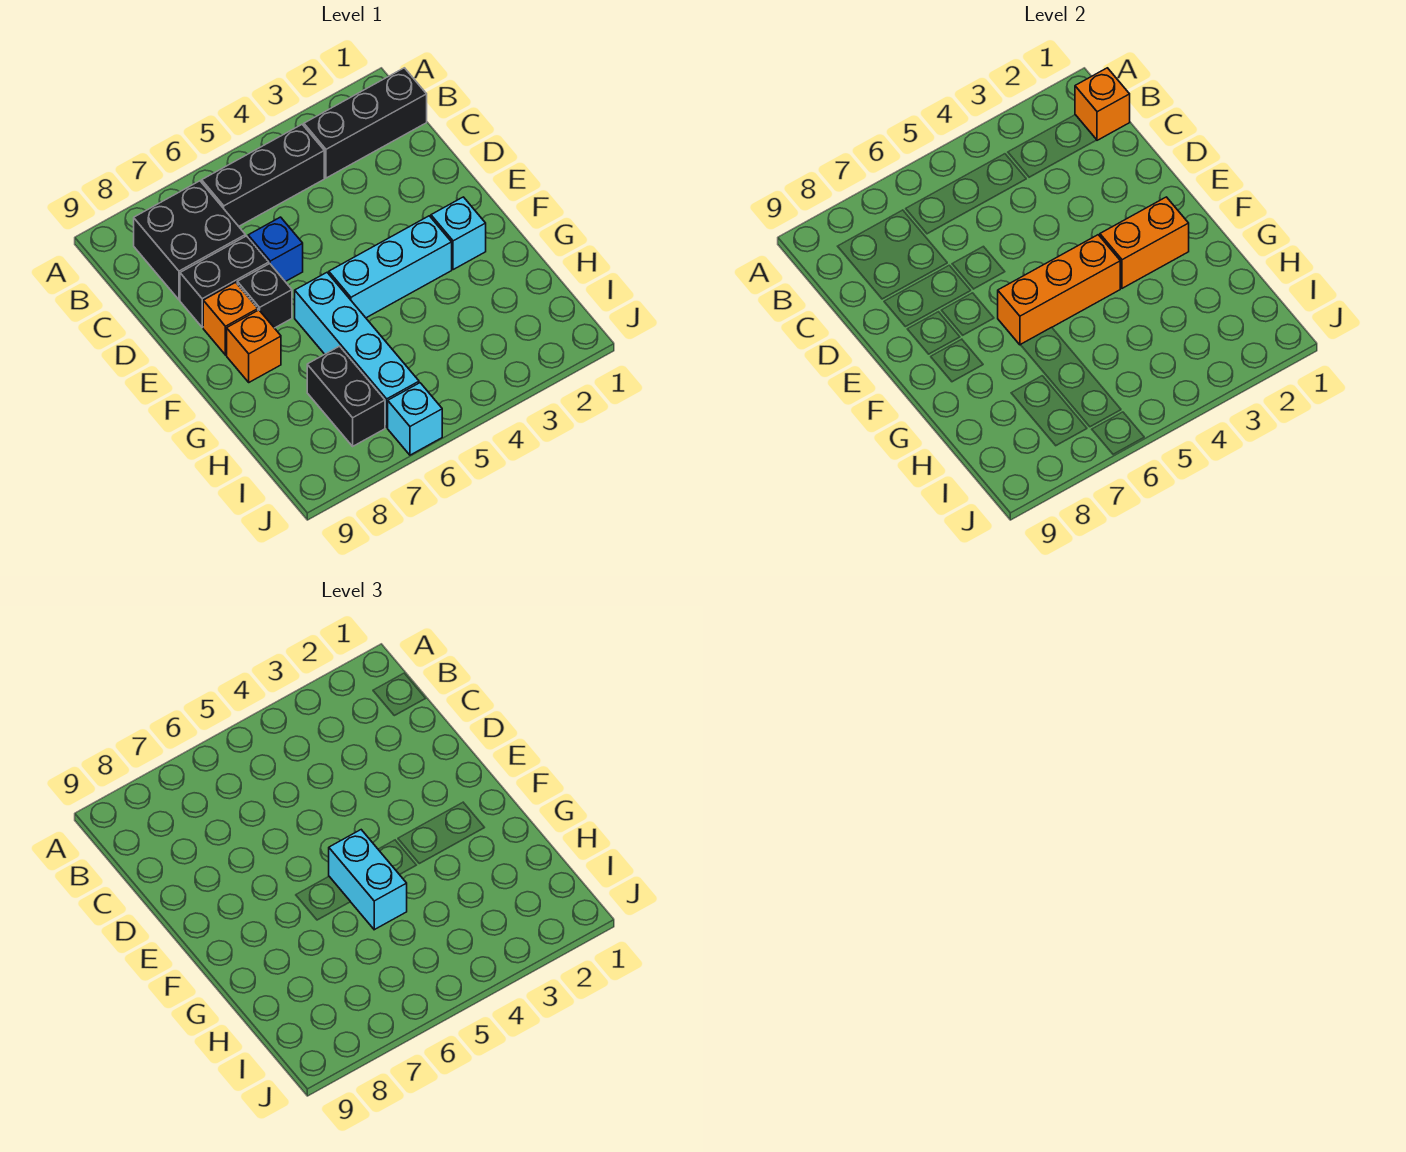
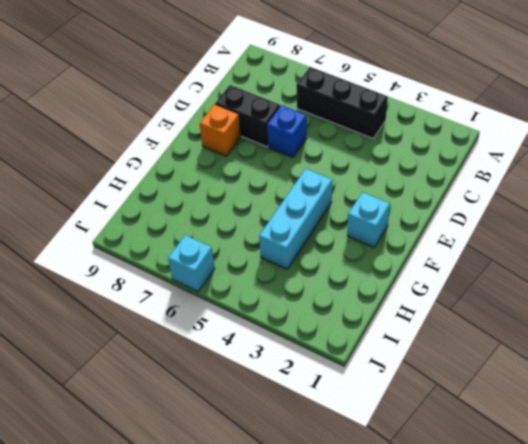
cyan brick F4:H4 level 1 -> cyan brick F3:F5 level 1
none -> black brick B1:B3 level 1
none -> black brick B7:C8 level 1
none -> black brick E7 level 1

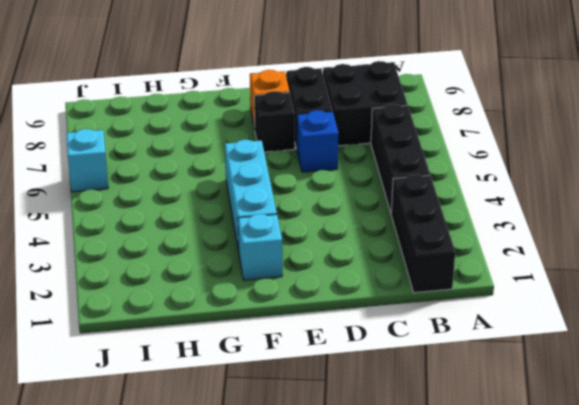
none -> cyan brick F6:I6 level 1
none -> orange brick F8 level 1
none -> black brick H7:I7 level 1

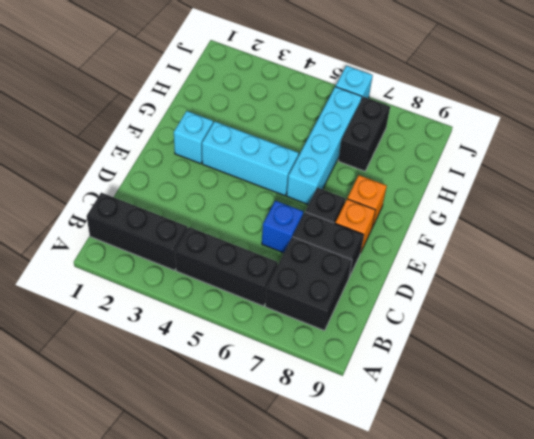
none -> orange brick B1 level 2
none -> orange brick F2:F3 level 2
none -> orange brick F4:F6 level 2

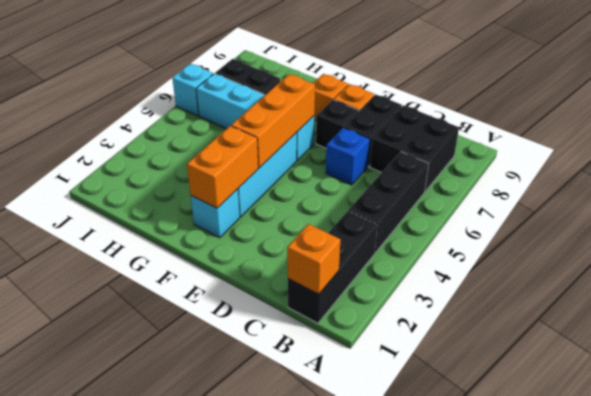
none -> cyan brick F5:G5 level 3

